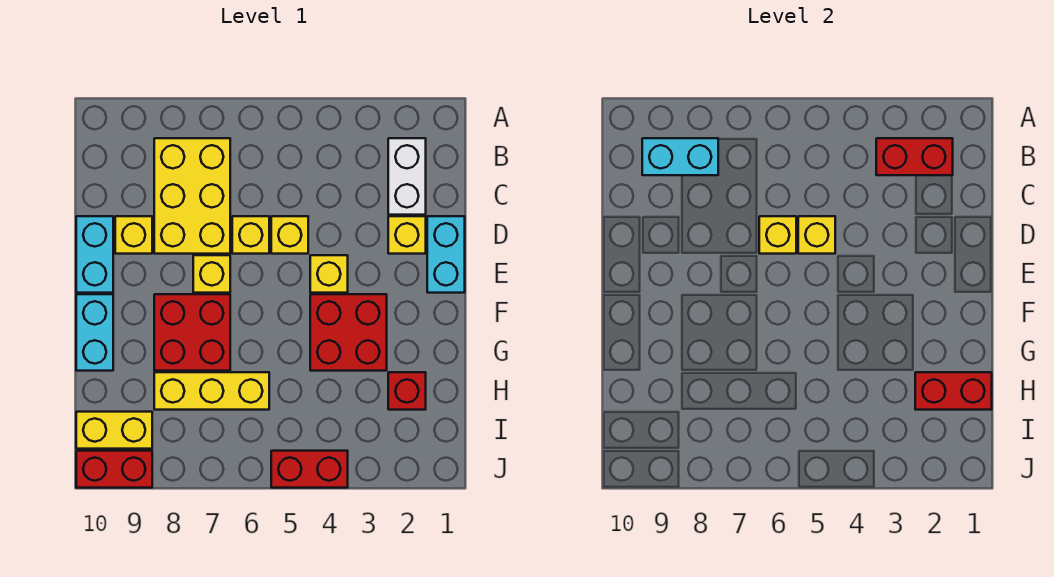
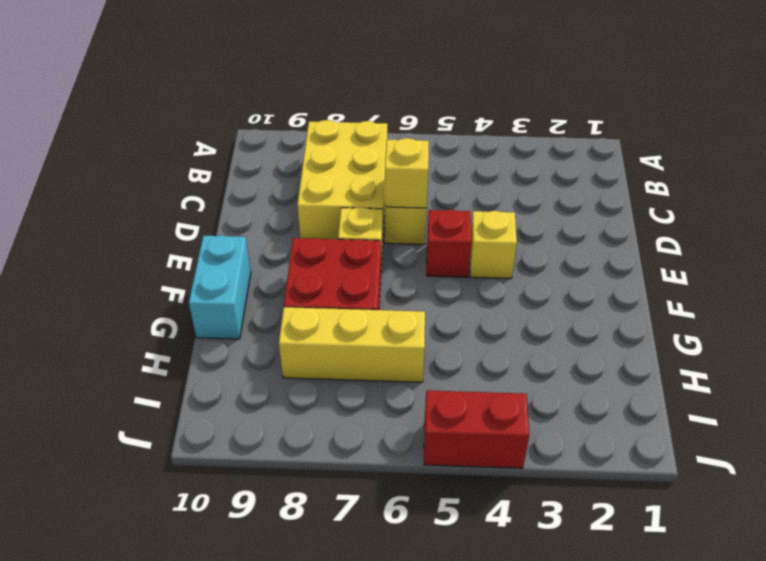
red brick E5 level 1 -> red brick H2 level 1
none -> white brick B2:C2 level 1
none -> cyan brick D1:E1 level 1
none -> yellow brick D2 level 1

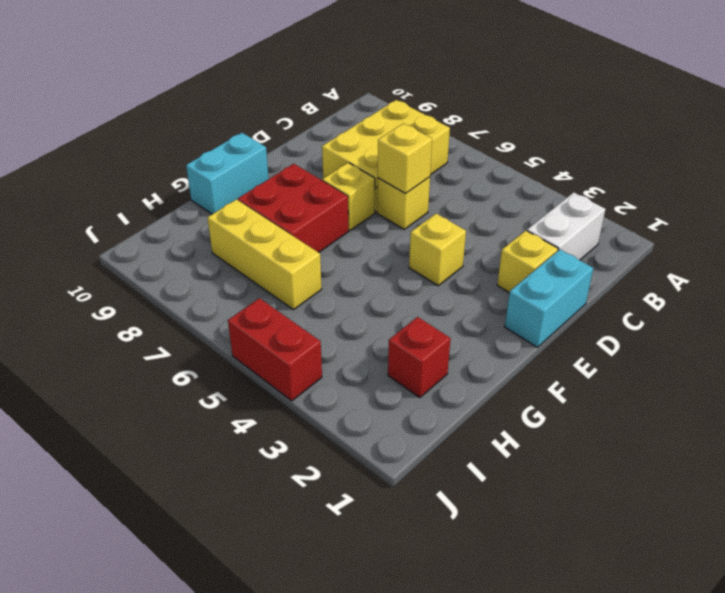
none -> yellow brick D5 level 1
none -> yellow brick D9 level 1
none -> cyan brick D10:E10 level 1

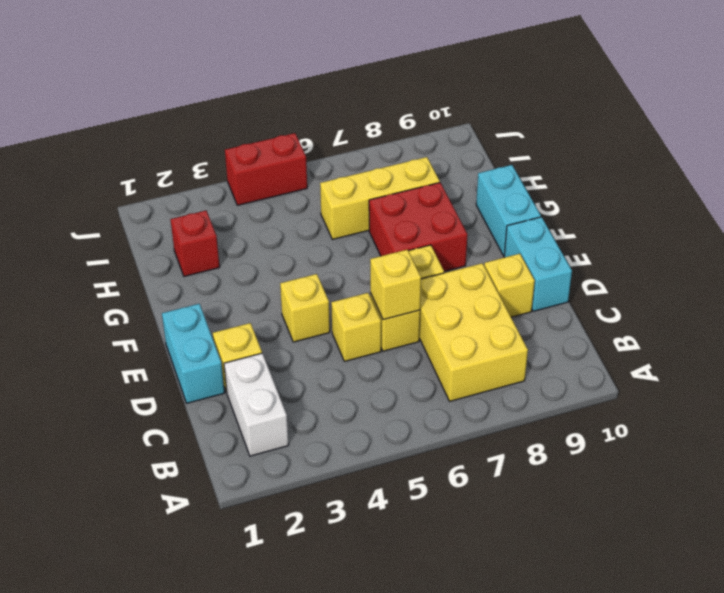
none -> red brick F3:G4 level 1
none -> yellow brick I9:I10 level 1
none -> red brick J9:J10 level 1

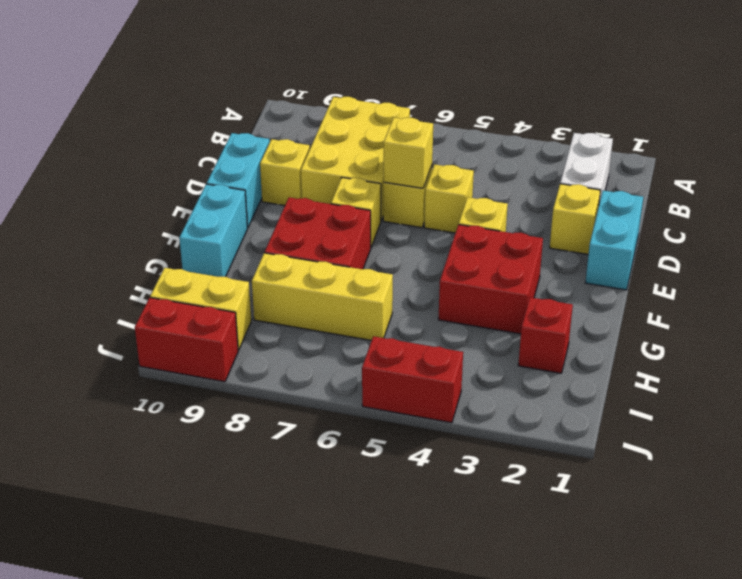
none -> red brick B2:B3 level 2
none -> cyan brick B8:B9 level 2
none -> yellow brick D5 level 2

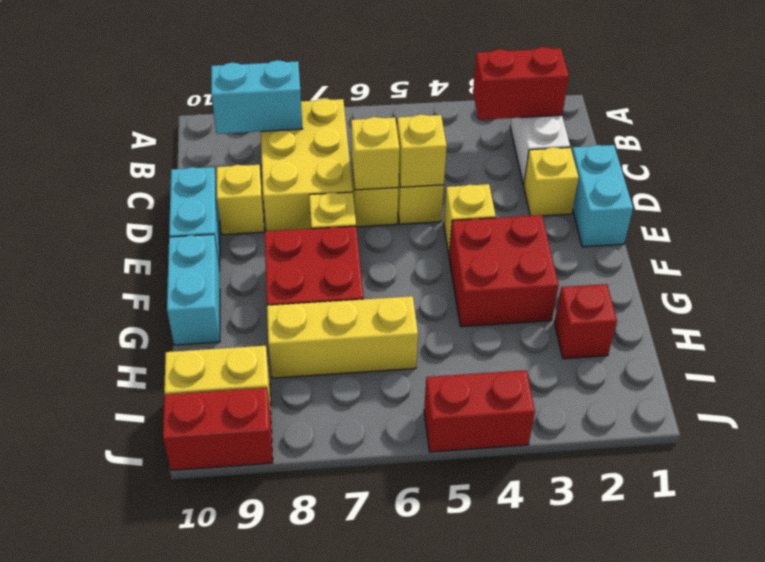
none -> red brick H1:H2 level 2

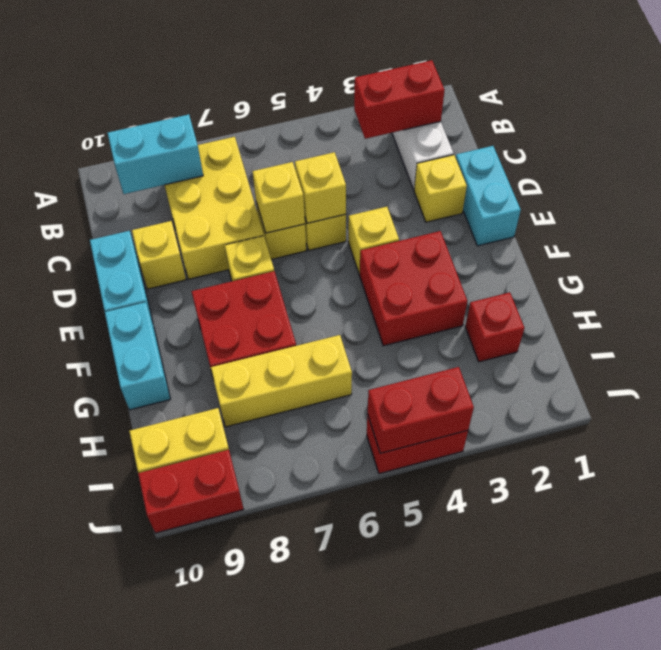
red brick J4:J5 level 2 -> red brick H1:H2 level 2

